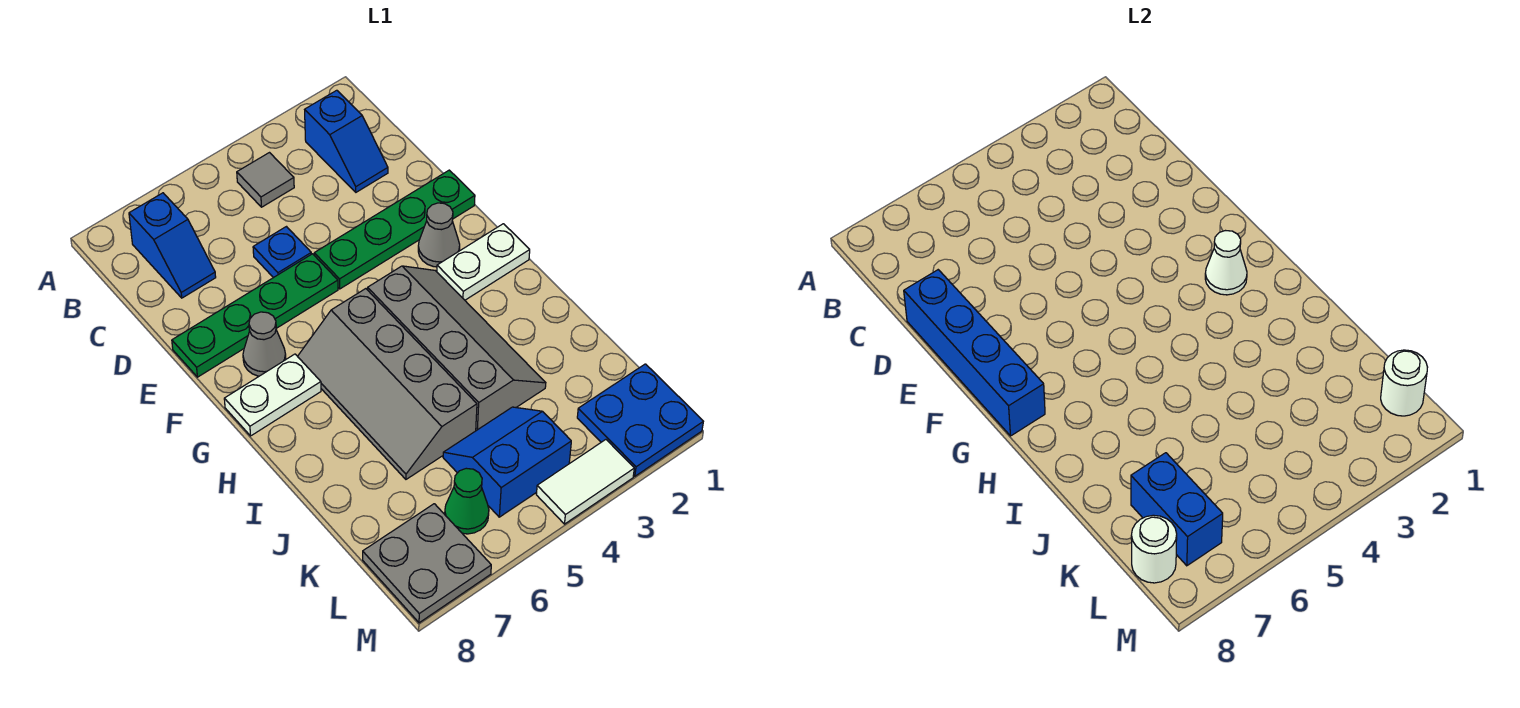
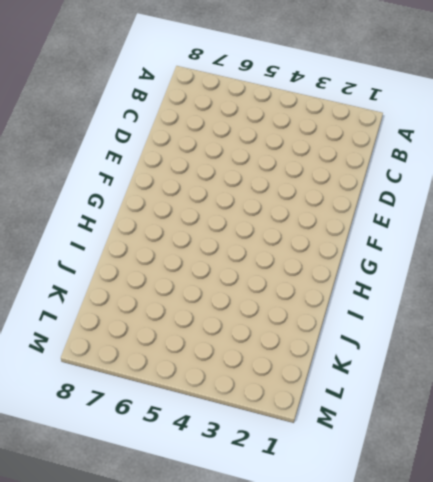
none -> blue slope B2:C2 level 1 top B
none -> grey tile B4 level 1
none -> blue slope B7:C7 level 1 top B

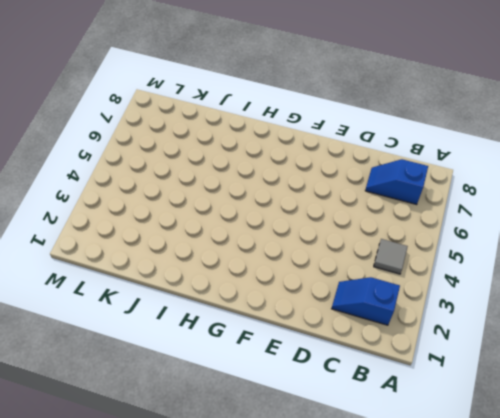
none -> blue plate D5 level 1
none -> green plate E1:E4 level 1
none -> green plate E5:E8 level 1

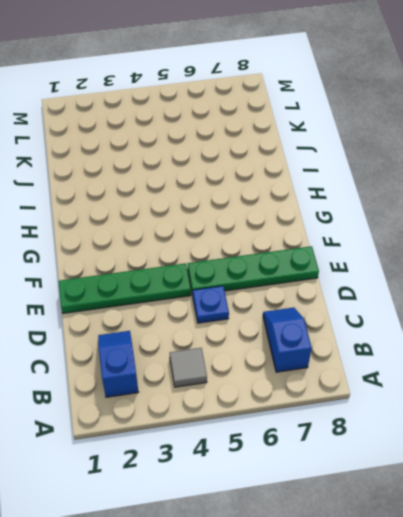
none -> grey cone F2 level 1
none -> grey cone F7 level 1
none -> white plate G1:G2 level 1

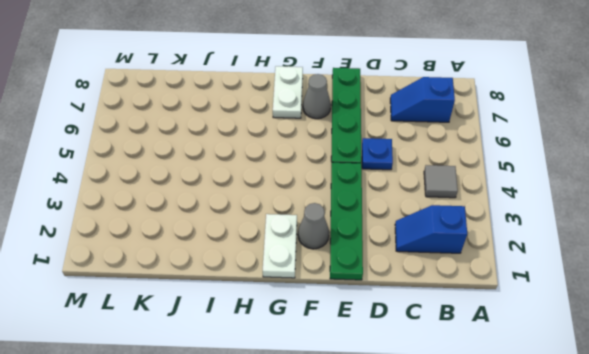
none -> grey slope G3:J4 level 1 top 4
none -> grey slope G5:J6 level 1 top 5
none -> blue slope K4:L5 level 1 top L

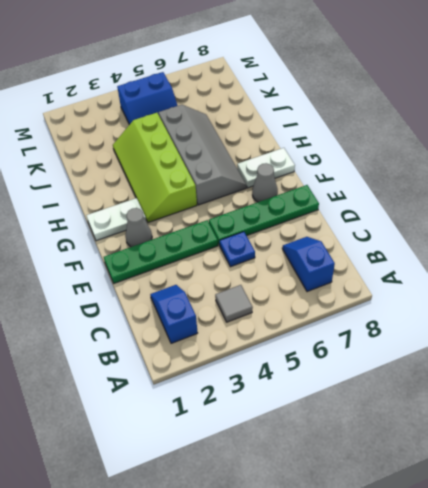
lime slope G3:J4 level 1 top 4 -> grey slope G3:J4 level 1 top 4
none -> blue plate L1:M2 level 1
none -> green cone L6 level 1
none -> grey plate L7:M8 level 1

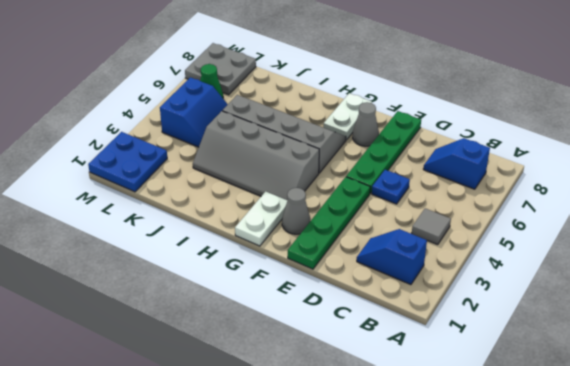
none -> white tile M3:M4 level 1
none -> blue brick D8:G8 level 2
none -> white cone G2 level 2

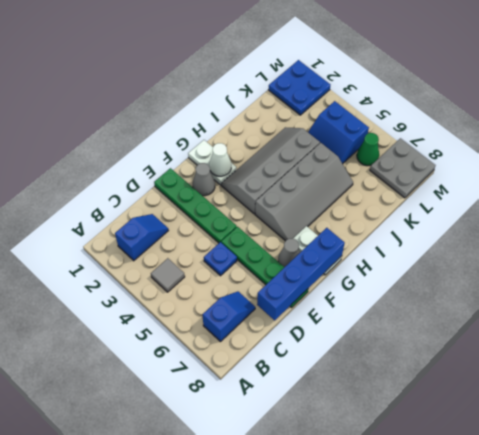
none -> white tile M3:M4 level 1
none -> blue brick K7:L7 level 2
none -> white round brick L1 level 2

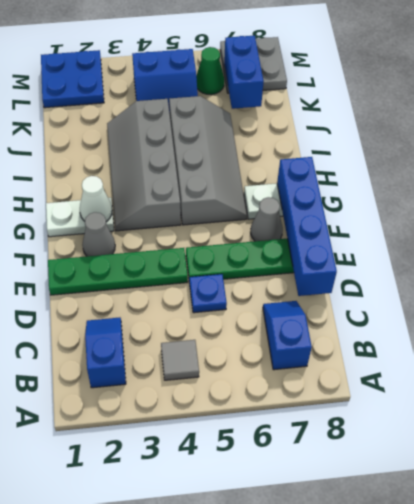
none -> white tile M3:M4 level 1
none -> white round brick L1 level 2
none -> white round brick L8 level 2

